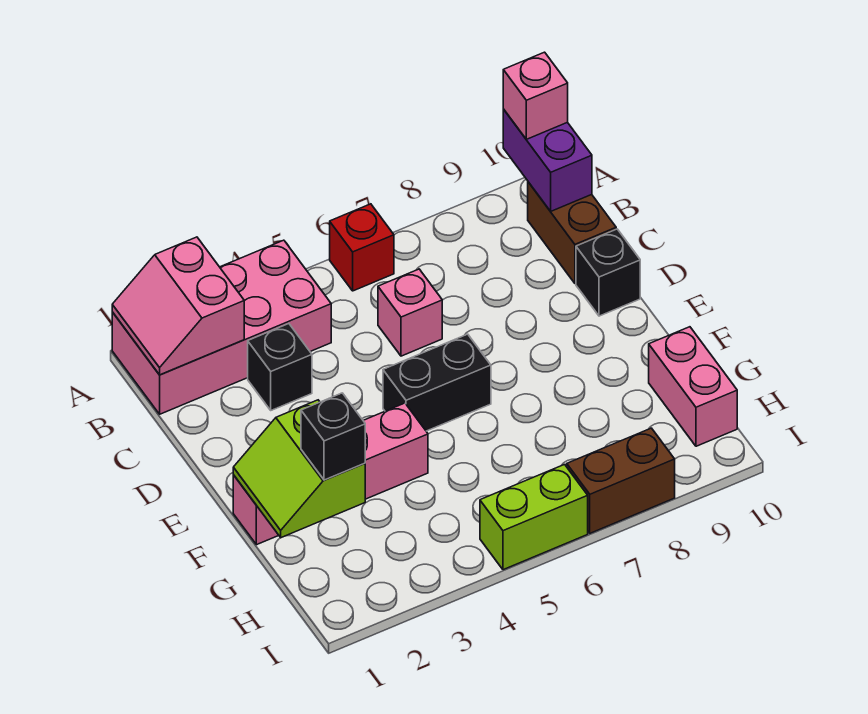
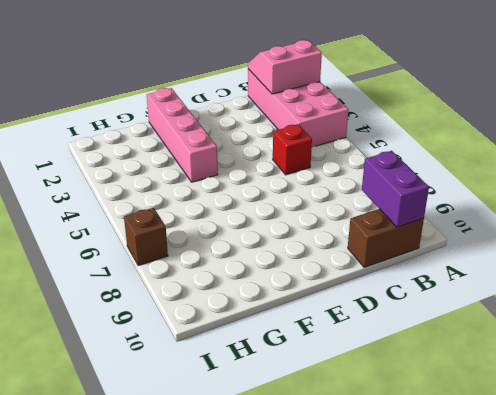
purple brick B9:B10 level 2 -> purple brick A10:B10 level 2
red brick C5 level 1 -> red brick A6 level 1
brown brick I7 level 1 -> brown brick I7:I8 level 1
none -> black brick C3 level 1
none -> pink brick C6 level 1
none -> black brick D10 level 1

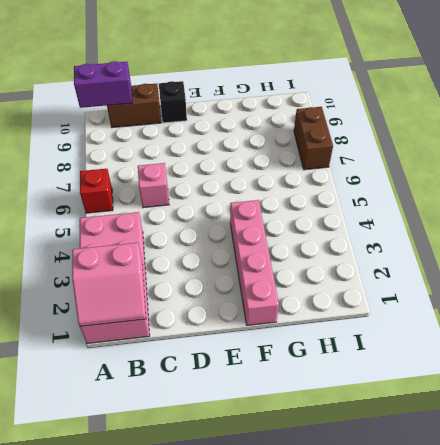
none -> black brick C3 level 1
none -> black brick E5:E6 level 1
none -> pink brick G10:H10 level 1

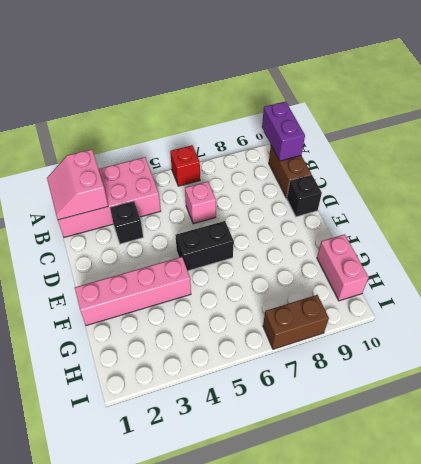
none -> lime brick I5:I6 level 1
none -> lime slope F1:G2 level 2 top 2
none -> pink brick A10 level 3

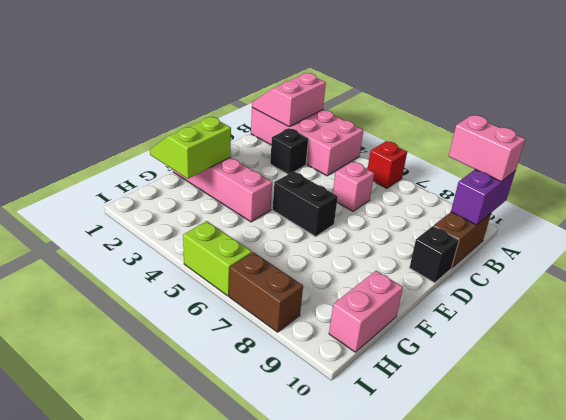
pink brick A9:A10 level 3 -> pink brick A10 level 3
none -> black brick G2 level 3

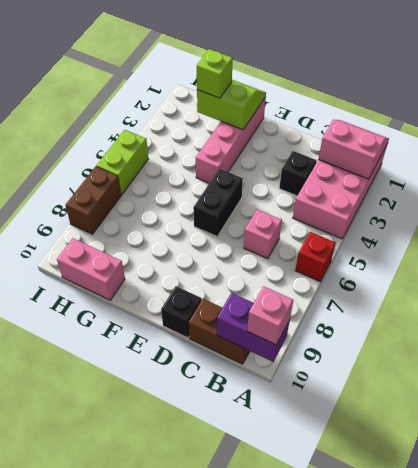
lime brick G2 level 3 -> black brick G2 level 3

